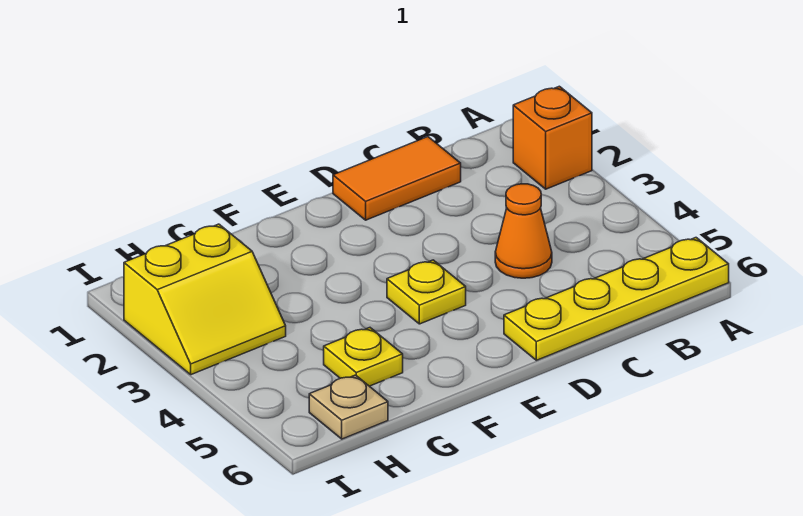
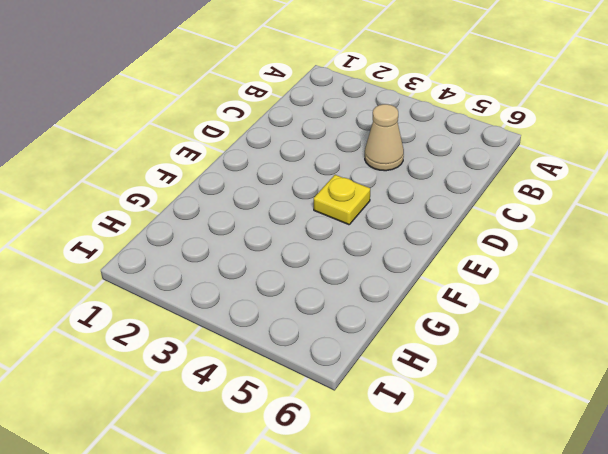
tan cone C4 level 1 -> orange cone C4 level 1
none -> orange brick A2 level 1
none -> yellow plate A6:D6 level 1

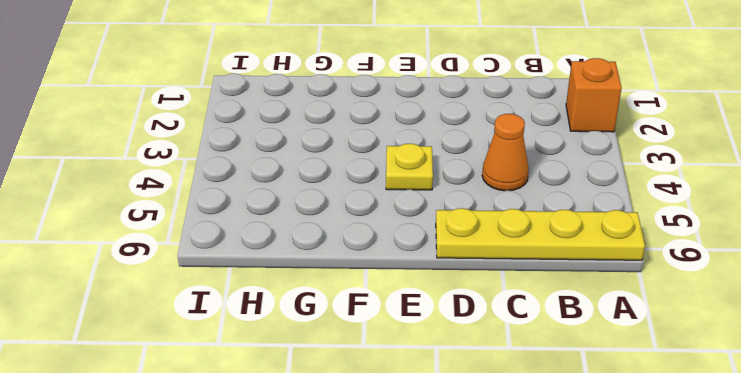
none -> orange tile C1:D1 level 1
none -> yellow plate G5 level 1

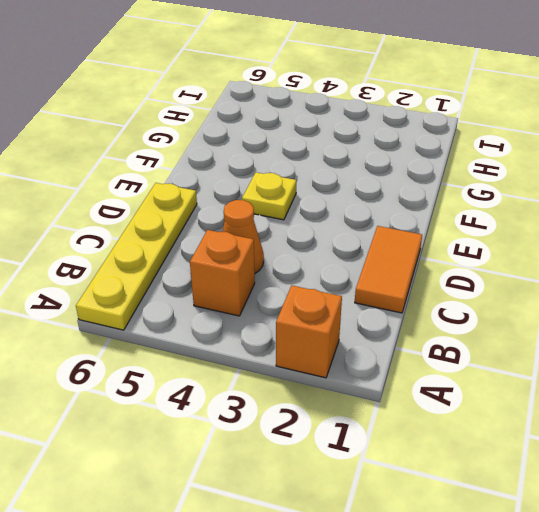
orange brick B4 level 1 -> none
none -> yellow plate G5 level 1
none -> yellow slope H2:I3 level 1 top 2

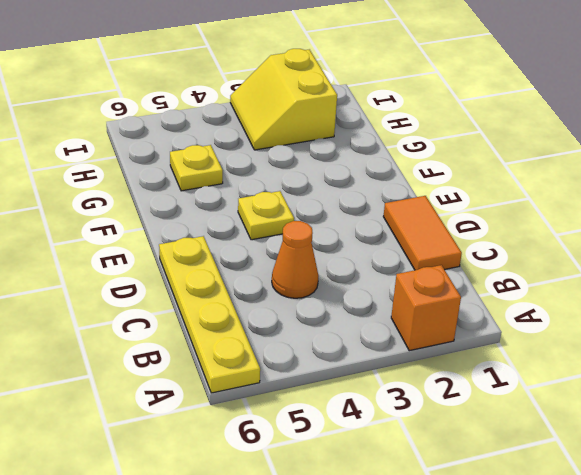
none -> tan plate H6 level 1

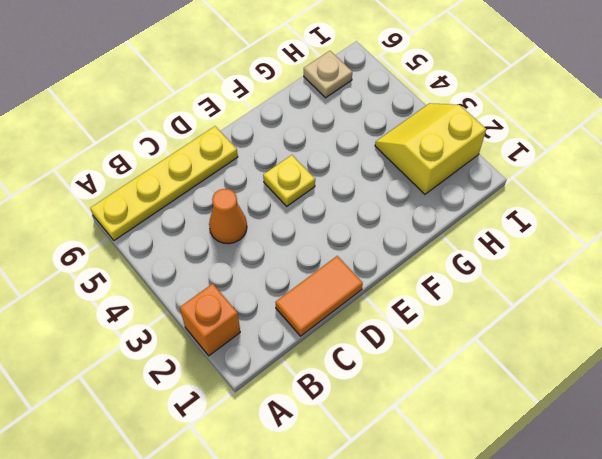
none -> yellow plate G5 level 1

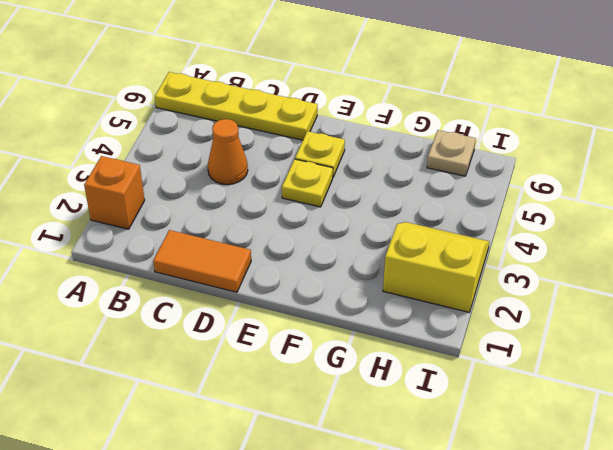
yellow plate E5 level 1 -> yellow plate G5 level 1

